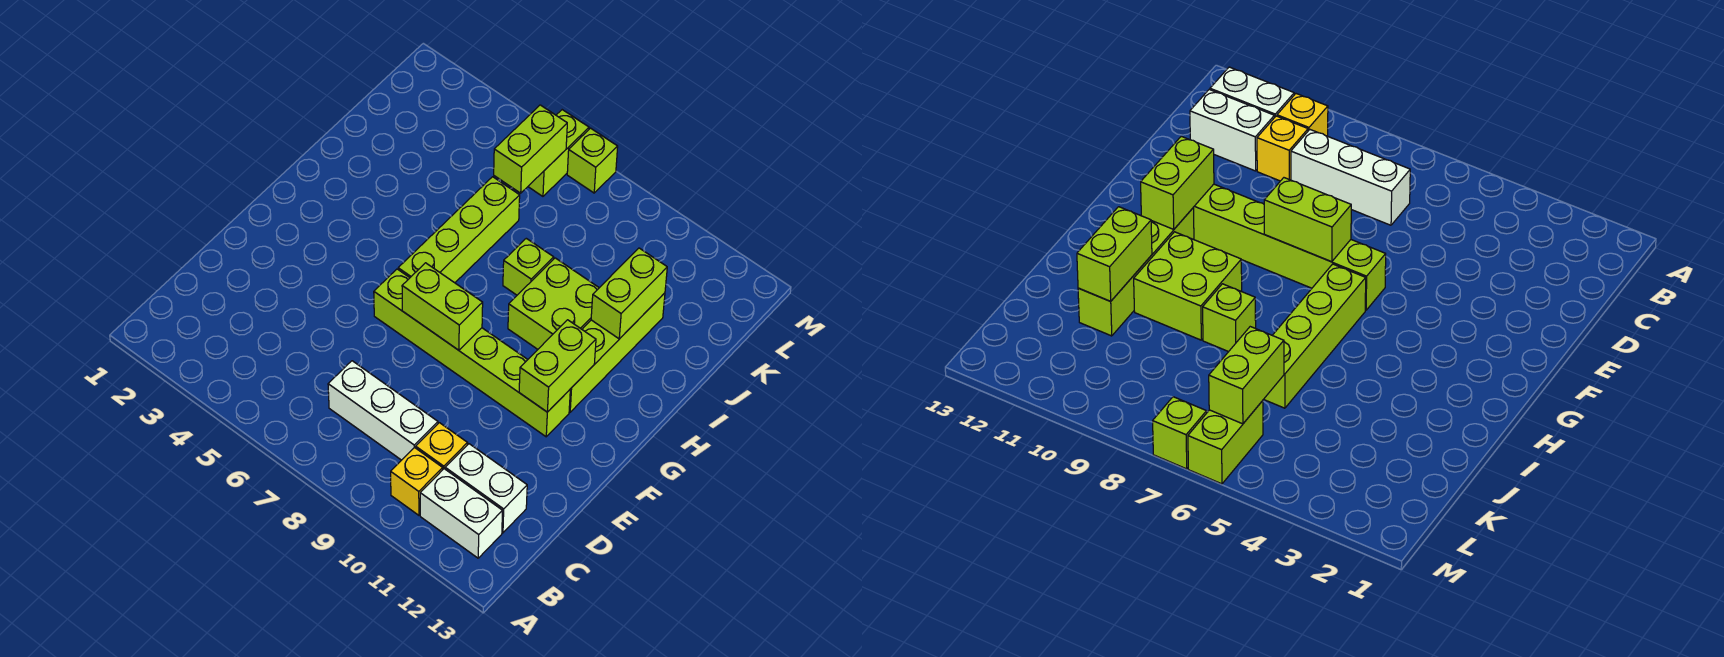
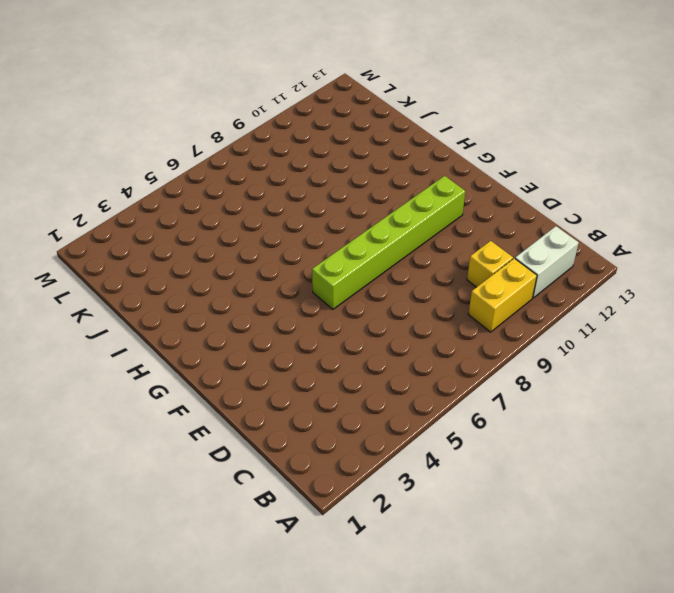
yellow brick B9:B10 level 1 -> yellow brick B10 level 1
none -> white brick C7:C9 level 1
none -> white brick C11:C12 level 1
none -> lime brick G6:J6 level 1

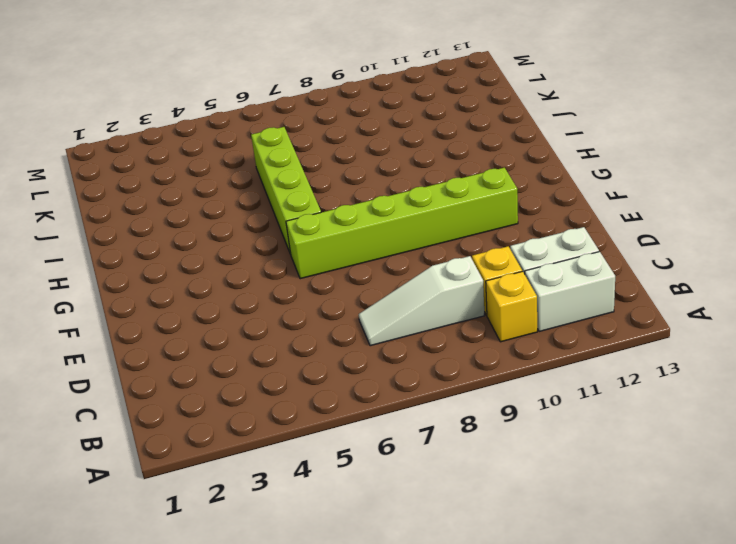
white slope C7:C9 level 1 top 9 -> white brick C7:C9 level 1
none -> lime brick G11:J11 level 1
none -> lime brick H9:I10 level 1
none -> lime brick I8 level 1

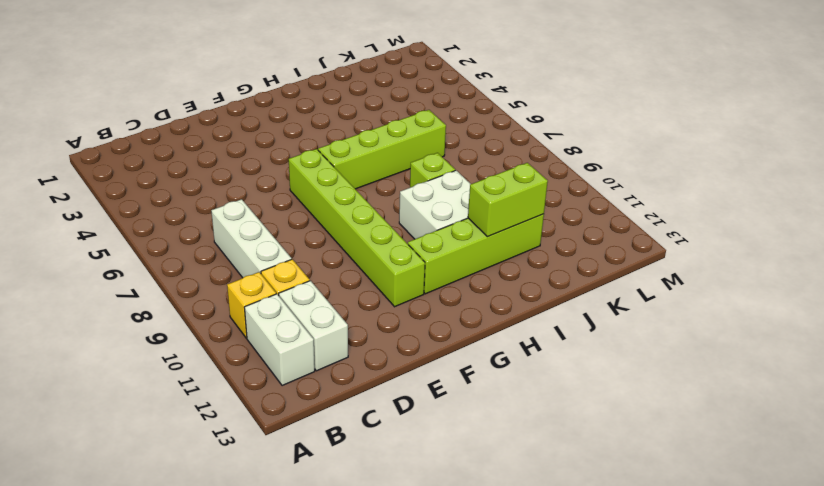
white brick H9:I10 level 1 -> lime brick H9:I10 level 1
none -> lime brick L6:M6 level 1
none -> lime brick M7 level 1
none -> lime brick F7:F8 level 2

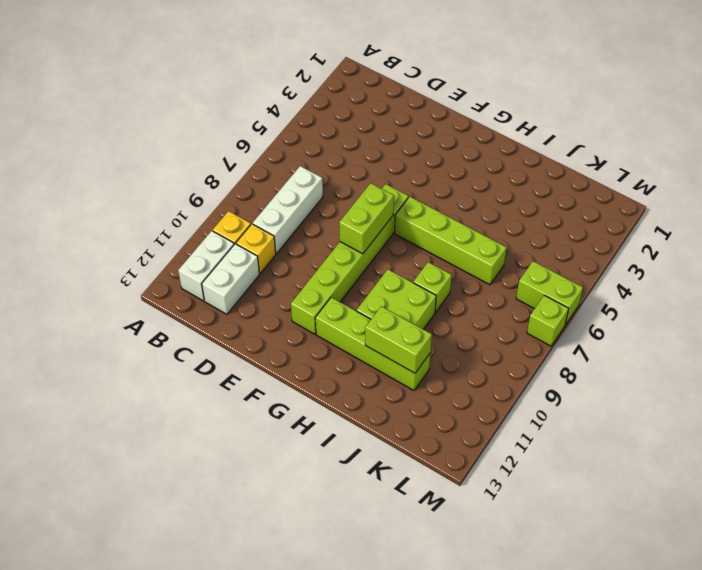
none -> lime brick F11:G11 level 2
none -> lime brick K6:L6 level 2

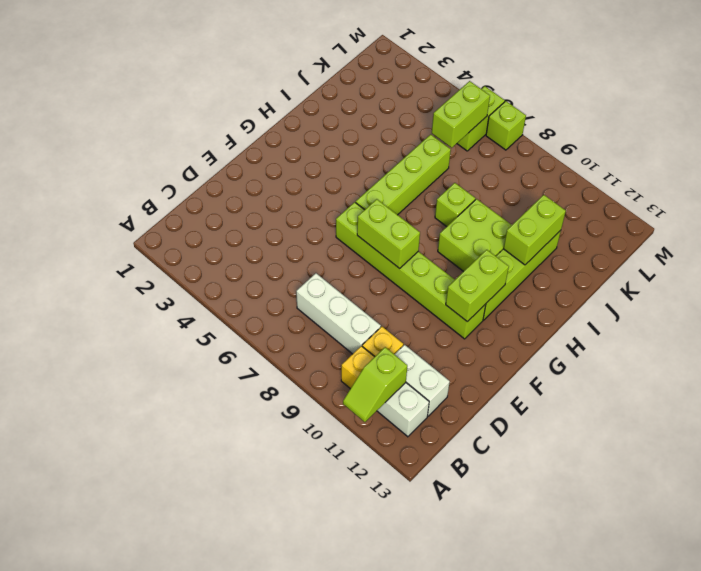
lime slope A11:B11 level 2 top B -> none

